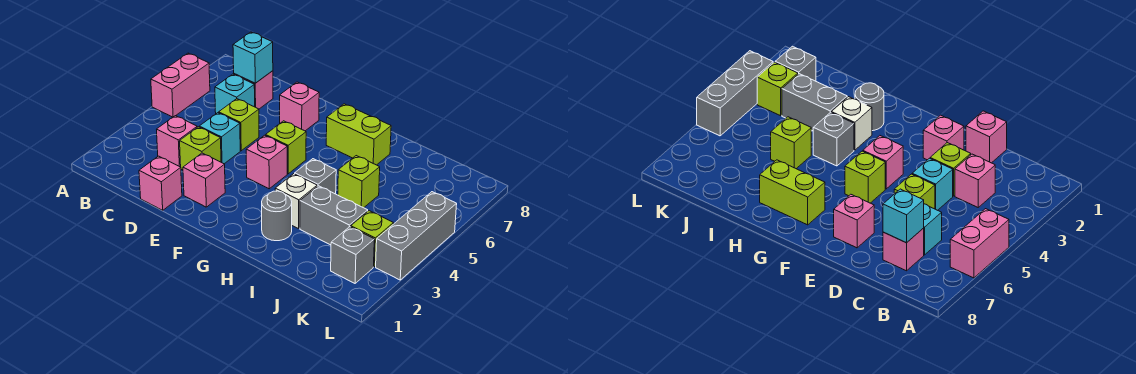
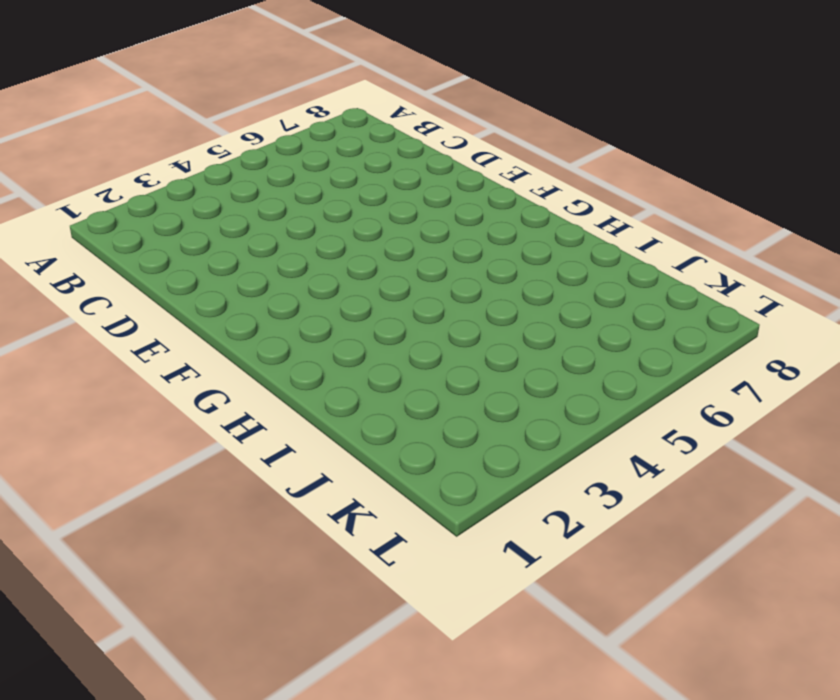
none -> pink brick A5:A6 level 1
none -> pink brick C3 level 1
none -> cyan brick C6 level 1

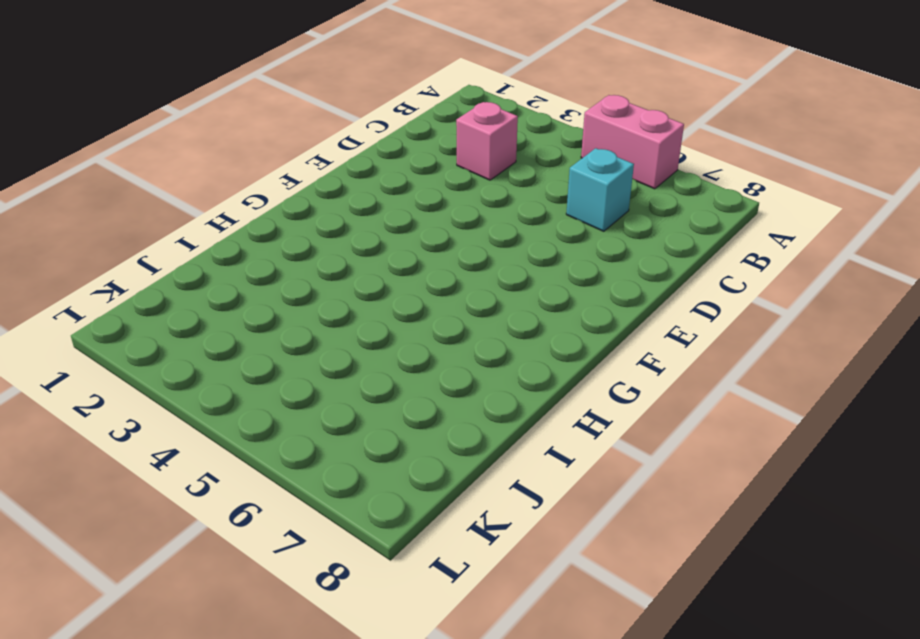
none -> pink brick C7 level 1
none -> pink brick D1 level 1
none -> lime brick D3 level 1

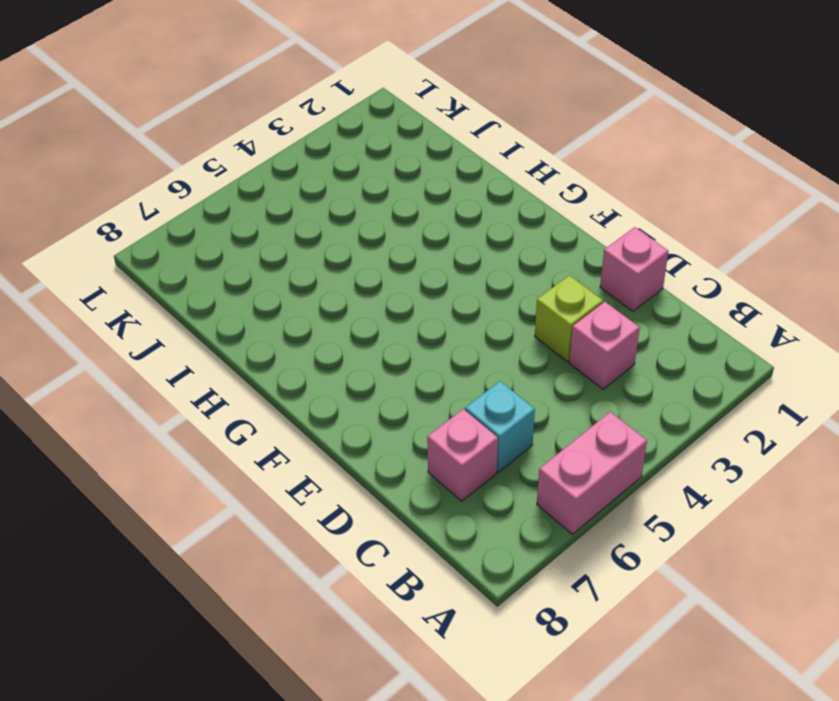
none -> cyan brick D4 level 1
none -> lime brick D5 level 1
none -> pink brick E2 level 1

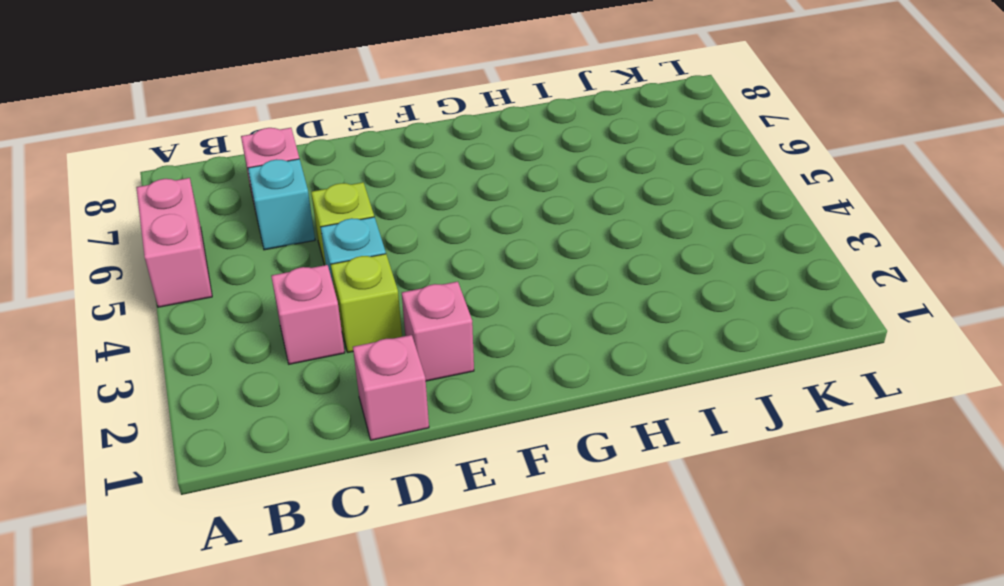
none -> pink brick E7 level 1
none -> pink brick F4 level 1
none -> lime brick F5 level 1

